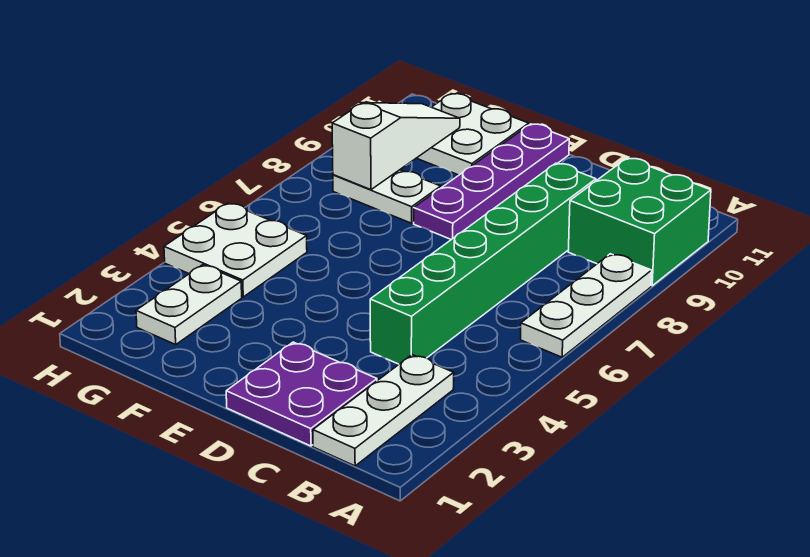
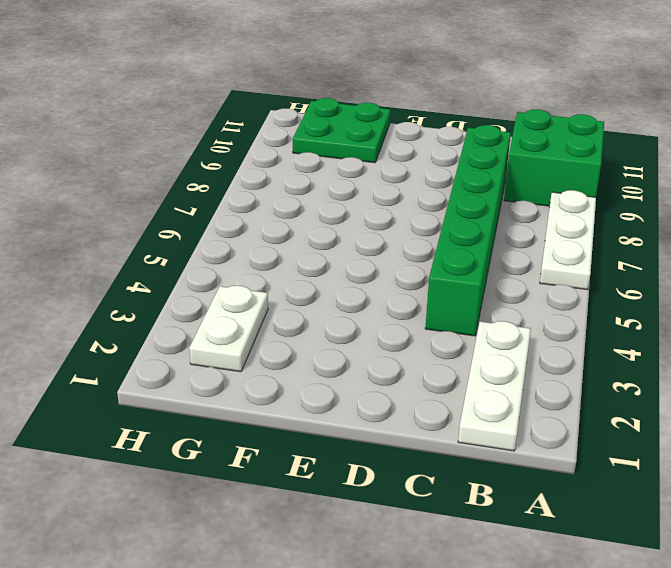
green plate F10:G11 level 1 -> white plate F10:G11 level 1
none -> purple plate C1:D2 level 1
none -> purple plate E8:E11 level 1

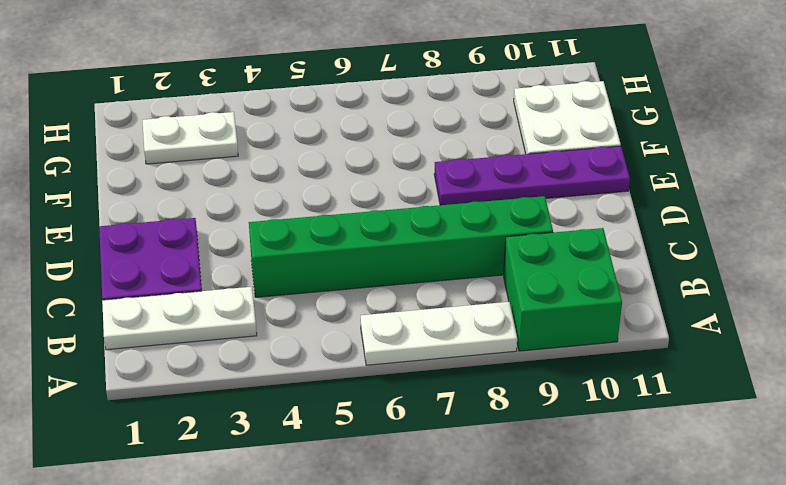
none -> white plate F8:G8 level 1
none -> white plate G4:H5 level 1

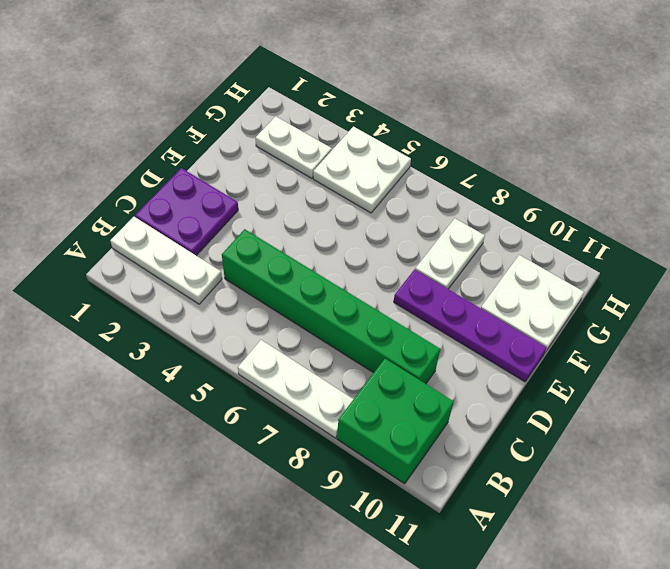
none -> white slope G8:G10 level 2 top 8

